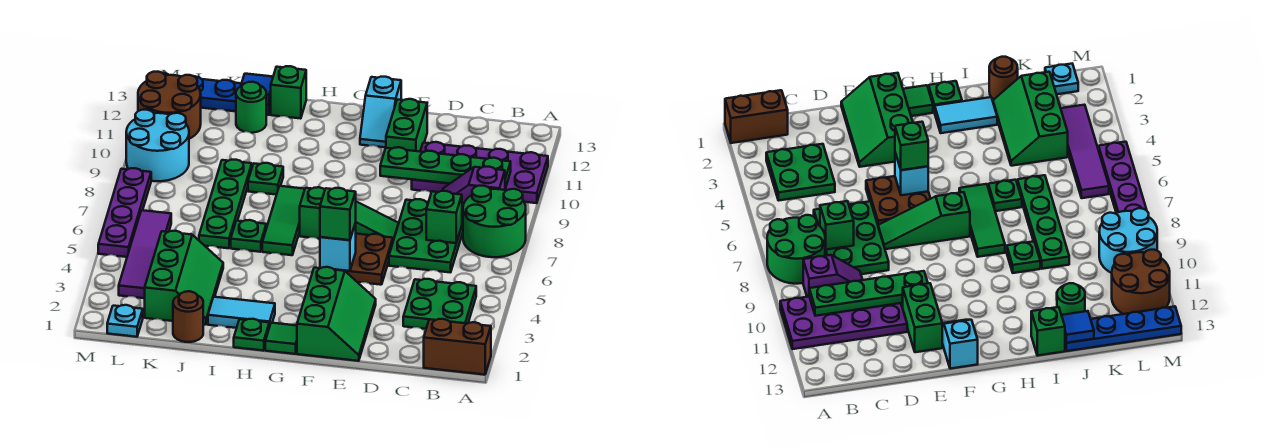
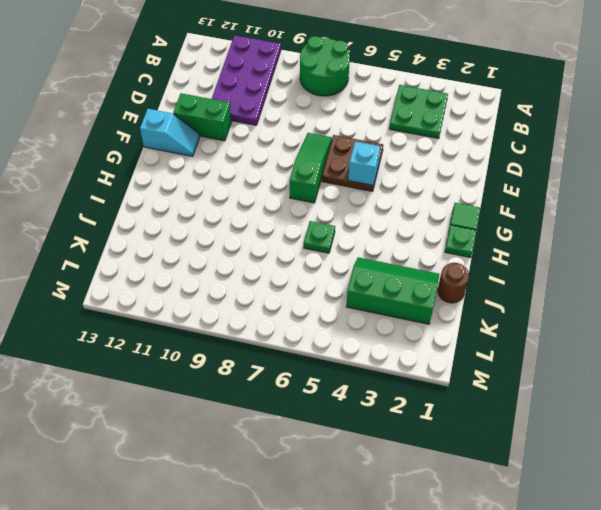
none -> brown brick A1:B1 level 1
none -> purple slope B9:C9 level 1 top B
none -> green plate C6:D8 level 1
none -> green slope E1:F3 level 1 top F

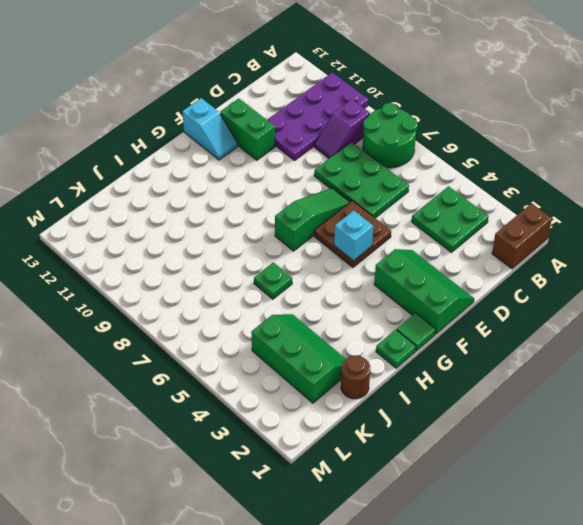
none -> cyan tile H2:I2 level 1
none -> green tile H6:H8 level 1
none -> green plate I9 level 1
none -> green brick I13 level 1

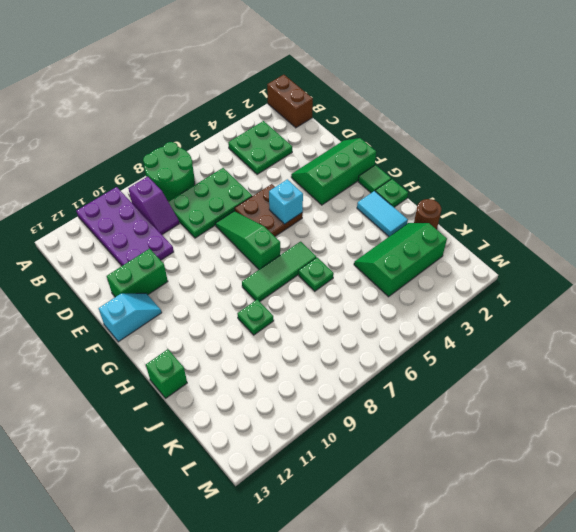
none -> green plate J6:J9 level 1
none -> green round brick J12 level 1
none -> blue plate J13:M13 level 1
none -> cyan plate L1 level 1

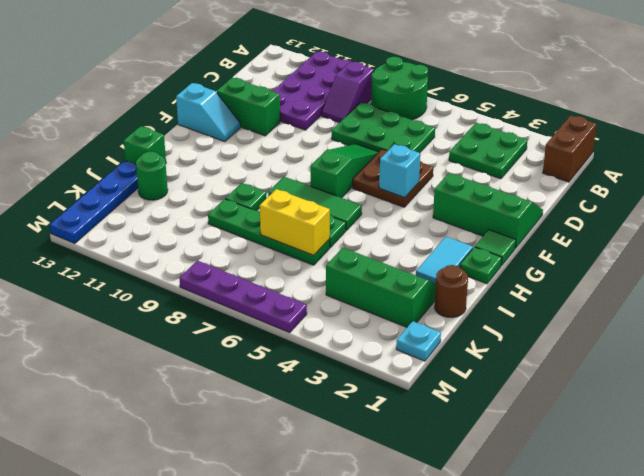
yellow brick J6:J7 level 2 -> none
none -> purple tile L3:L6 level 1
none -> cyan round brick L9:M10 level 1
none -> brown round brick L11:M12 level 1
none -> green plate B10:E10 level 2

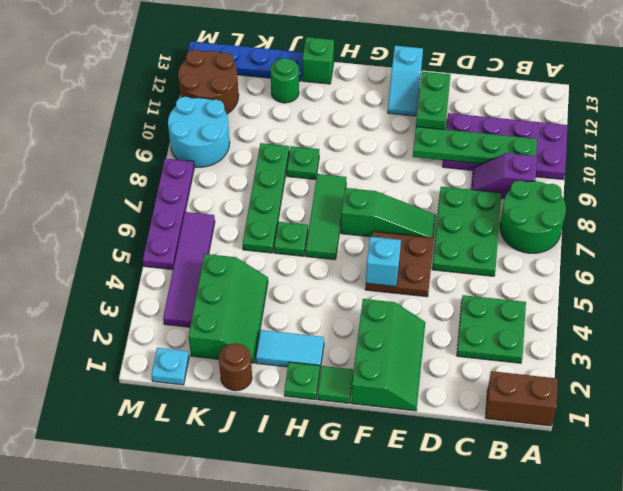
none -> green brick C7 level 2
none -> blue tile J13 level 2
none -> green brick F5 level 3

